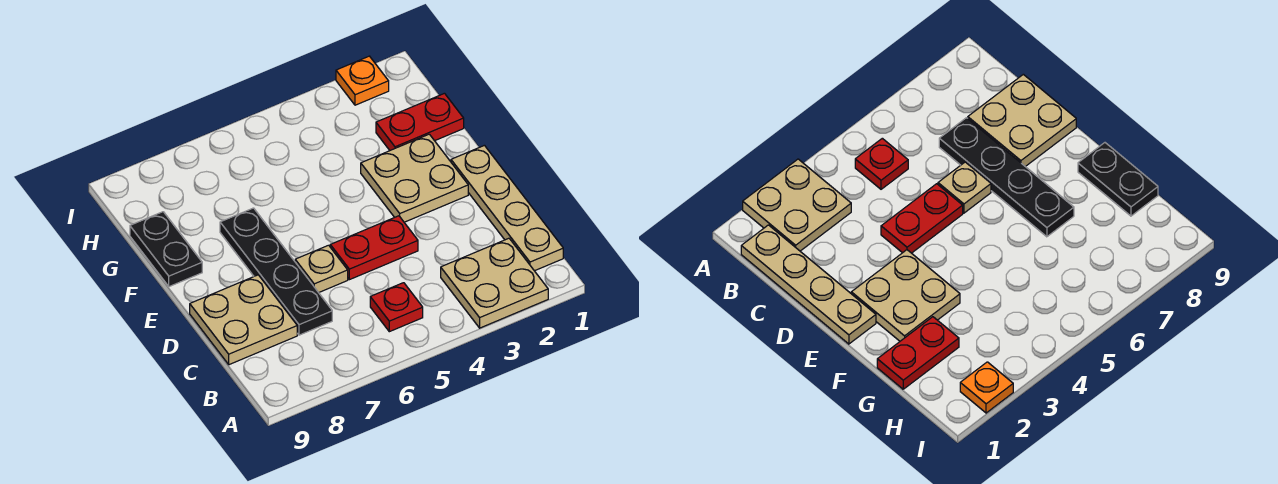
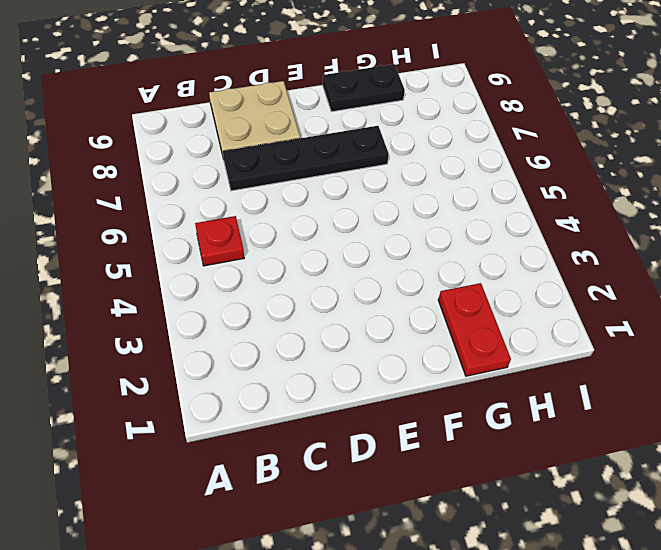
none -> tan plate A2:B3 level 1
none -> tan plate B1:E1 level 1

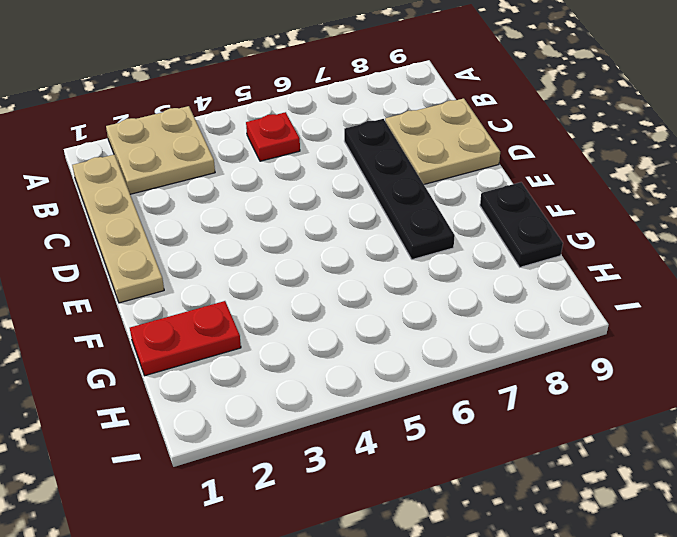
none -> red plate D4:D5 level 1
none -> tan plate D6 level 1

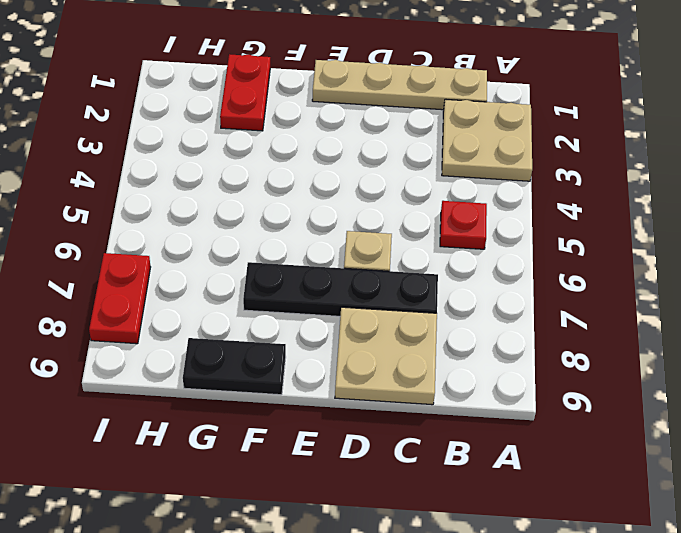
red plate I7:I8 level 1 -> red plate D4:D5 level 1
none -> tan plate E2:F3 level 1
none -> orange plate I2 level 1

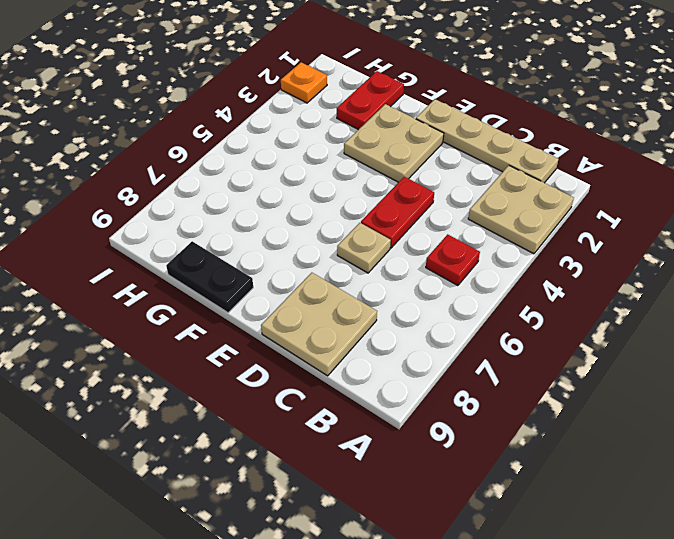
none -> black plate C7:F7 level 1

